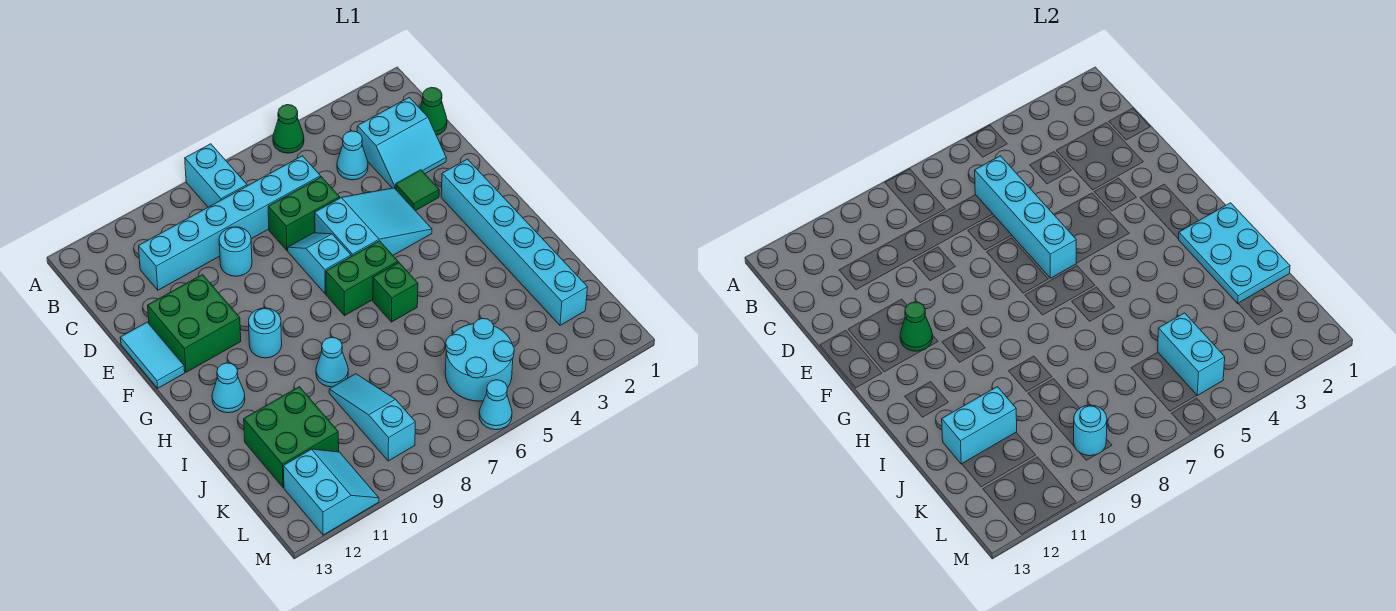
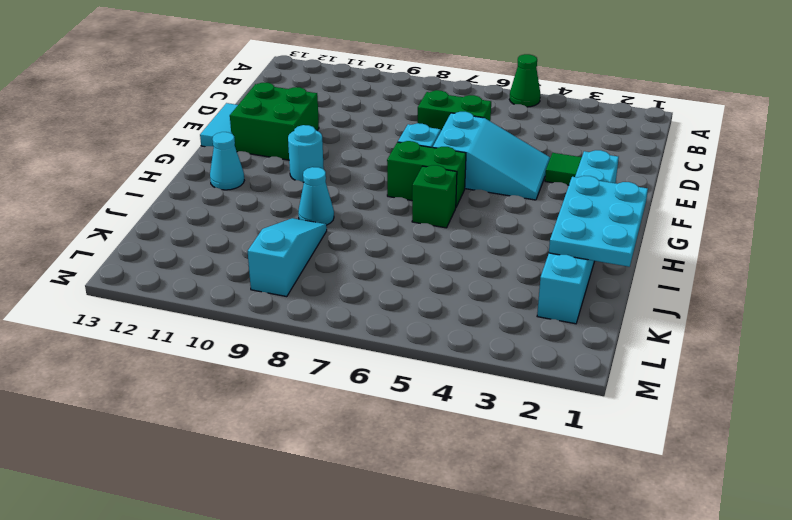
none -> cyan brick A8:B8 level 1
none -> green cone C1 level 1
none -> cyan slope C2:D3 level 1 top C
none -> cyan cone C4 level 1

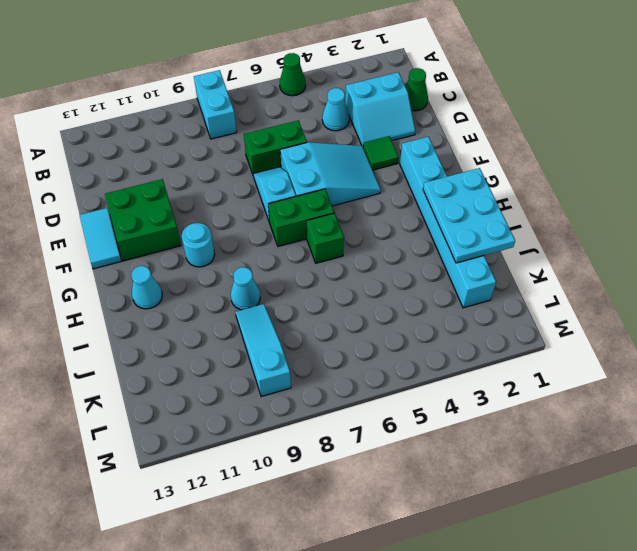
none -> cyan brick C6:C11 level 1
none -> cyan round brick D9 level 1
none -> green brick J11:K12 level 1
none -> cyan round brick K5:L6 level 1

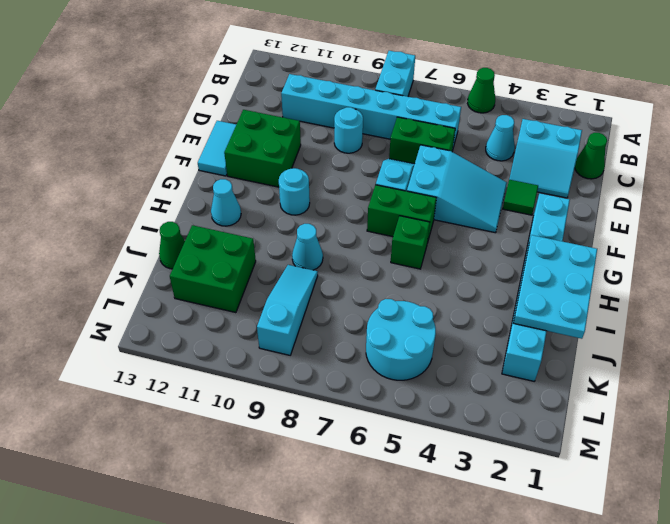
green cone J13 level 1 -> green cone F11 level 2
none -> cyan slope L11:M12 level 1 top 12
none -> cyan cone M6 level 1
none -> cyan brick C6:F6 level 2
none -> cyan brick J11:J12 level 2

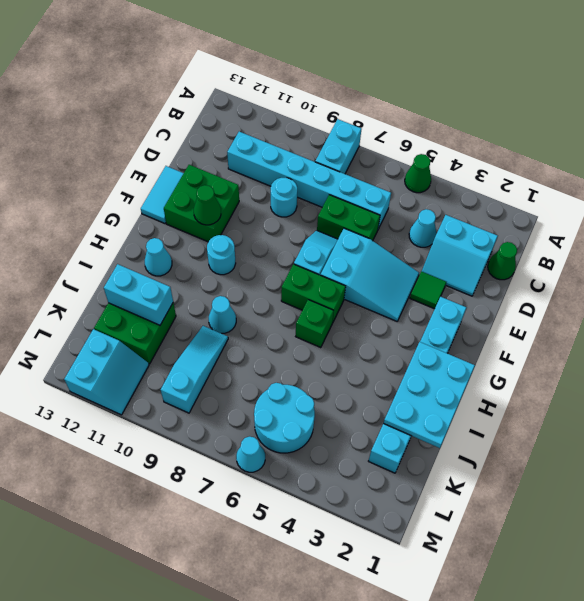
none -> cyan brick C6:F6 level 2
none -> cyan brick K5:L5 level 2
none -> cyan round brick L9 level 2

